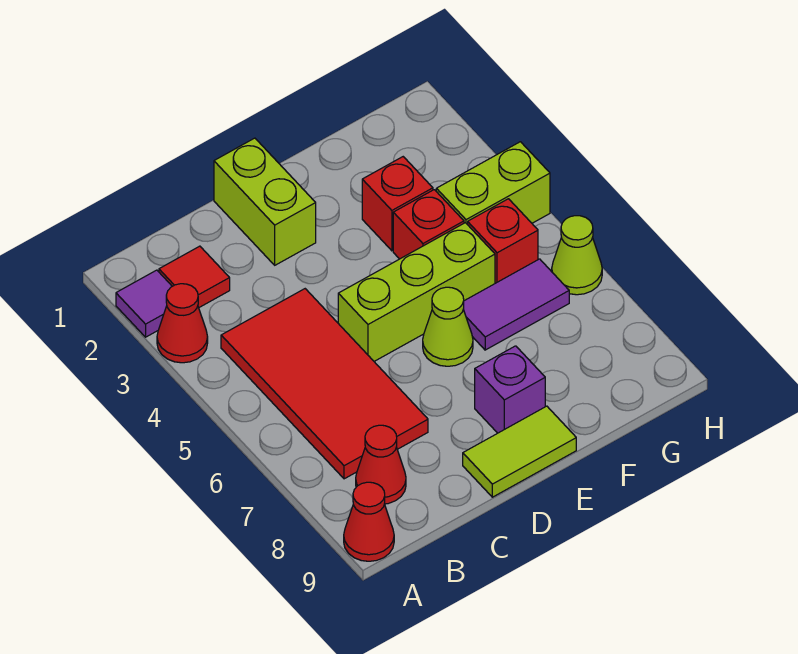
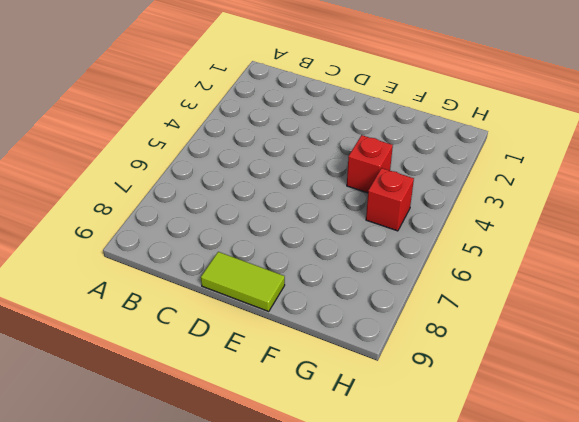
none -> purple tile A2 level 1
none -> red cone A3 level 1
none -> red cone A9 level 1

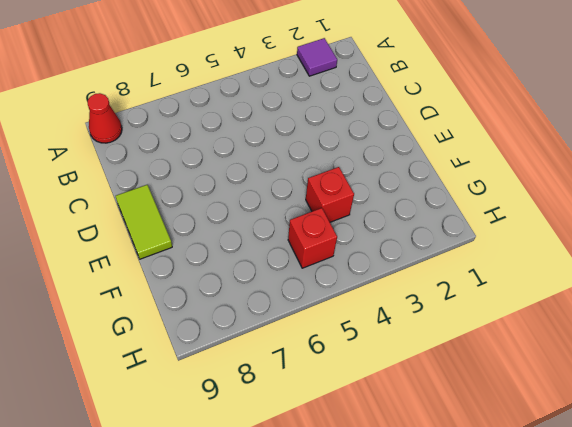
none -> red cone A3 level 1
none -> red tile B2 level 1
none -> red tile B4:C7 level 1

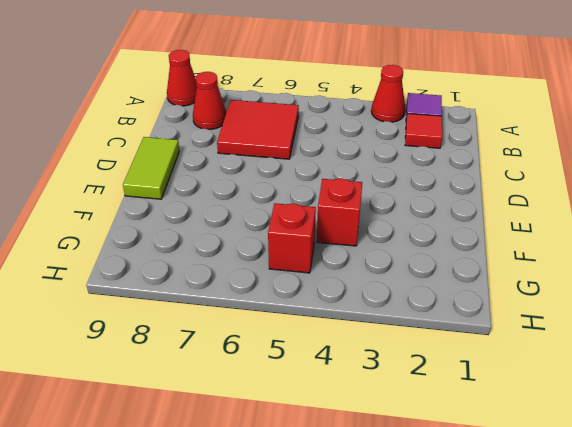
red tile B6:C7 level 1 -> red tile B4:C7 level 1
none -> lime brick D1:D2 level 1
none -> lime brick D5:F5 level 1
none -> lime cone E6 level 1

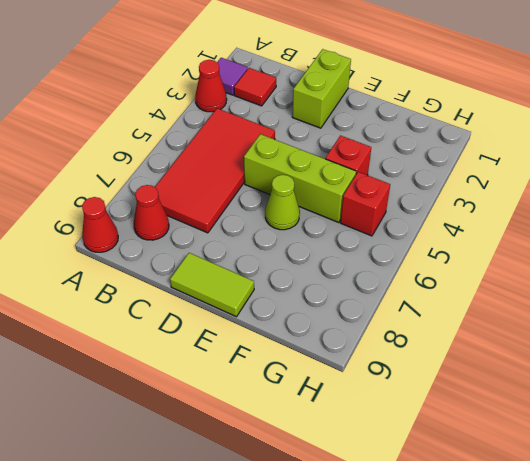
none -> purple brick E8 level 1
none -> red brick F3 level 1
none -> purple tile F6:G6 level 1

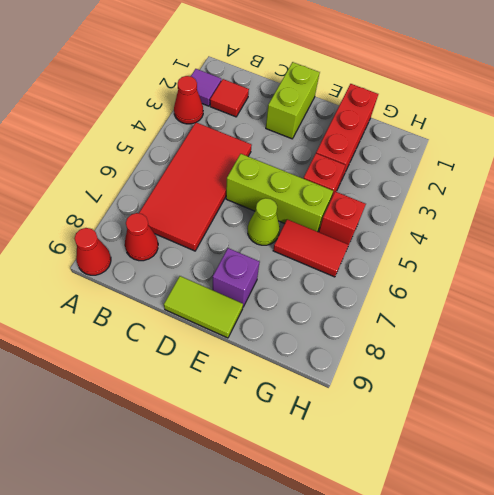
red brick F1:F3 level 1 -> red brick F3 level 1
red tile F6:G6 level 1 -> purple tile F6:G6 level 1
none -> lime brick G4:H4 level 1
none -> lime cone H6 level 1

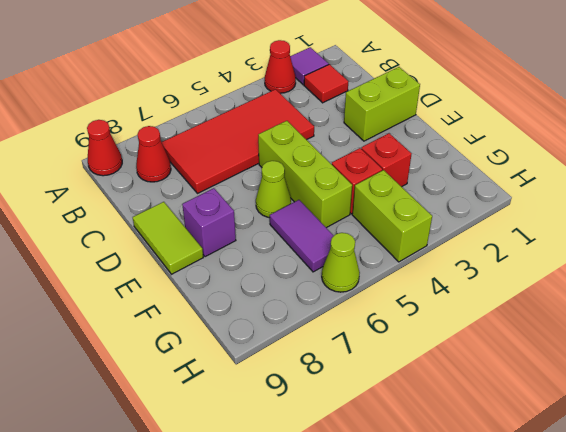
none -> red brick G5 level 1

